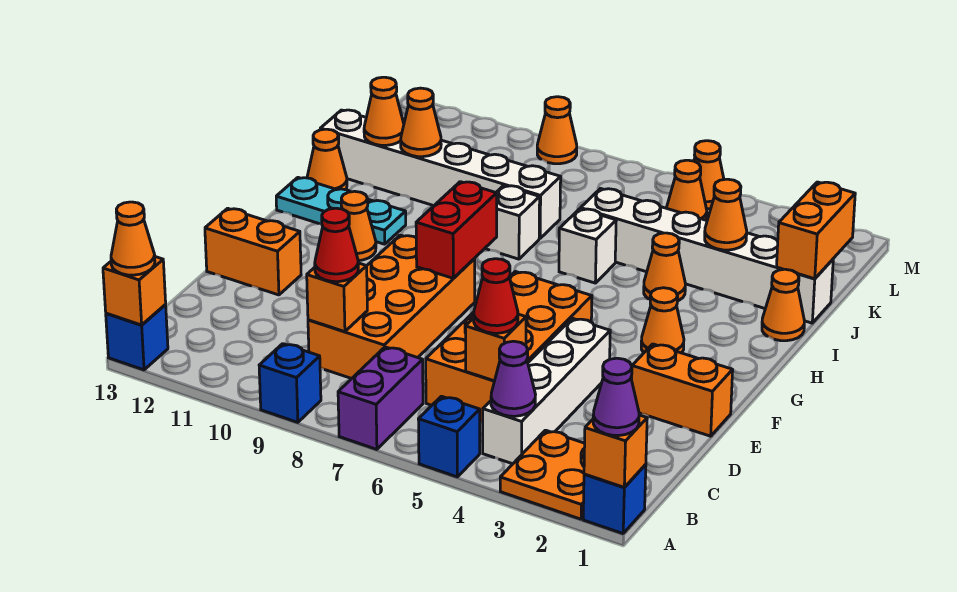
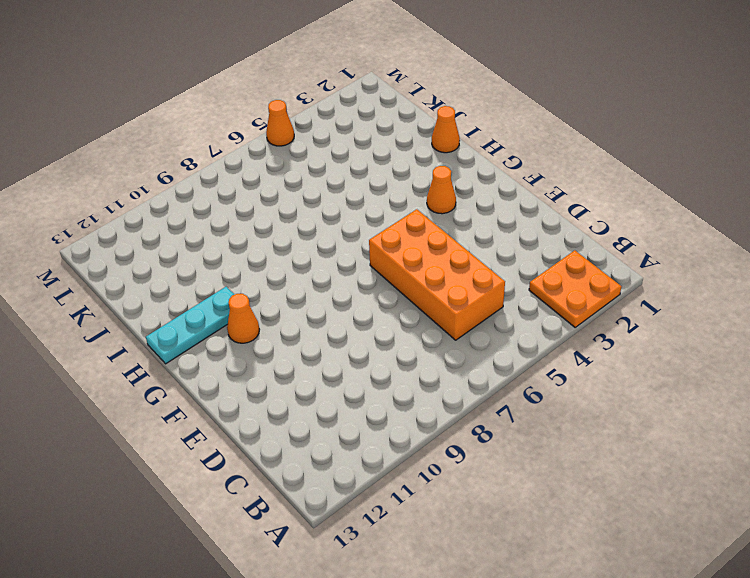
none -> blue brick A1 level 1
none -> blue brick A5 level 1
none -> purple brick A7:B7 level 1
none -> blue brick A9 level 1

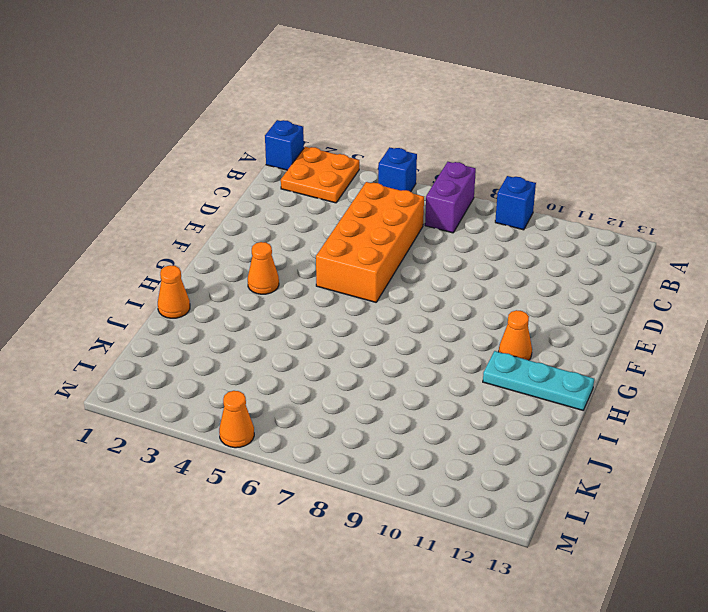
none -> blue brick A13 level 1
none -> white brick B4:E4 level 1
none -> orange brick C8:F9 level 1
none -> orange brick E1:E2 level 1

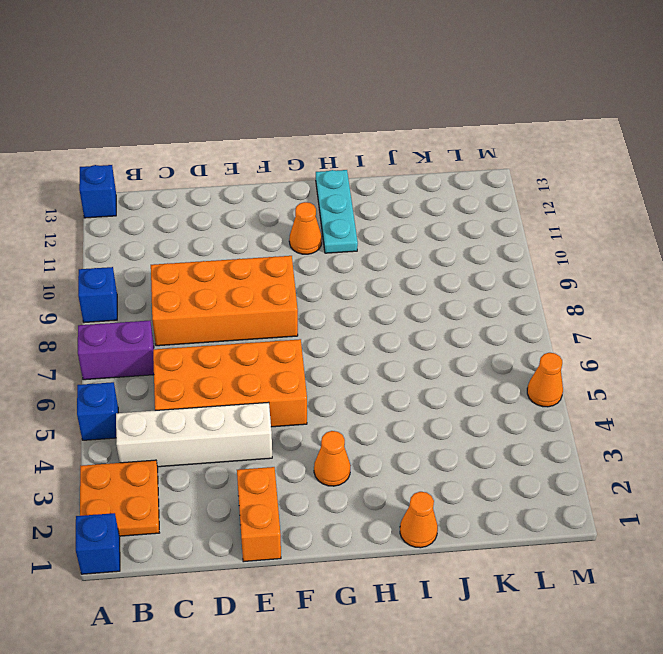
none -> orange brick E12:E13 level 1
none -> orange cone I4 level 1
none -> white brick I6 level 1
none -> white brick I8 level 1

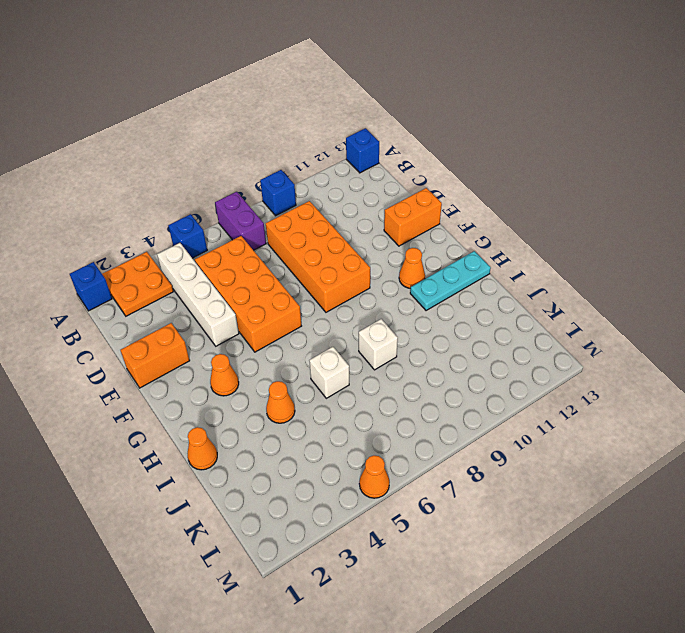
none -> orange cone I13 level 1
none -> white brick J1:J6 level 1
none -> white brick J8:J13 level 1
none -> orange cone L5 level 1

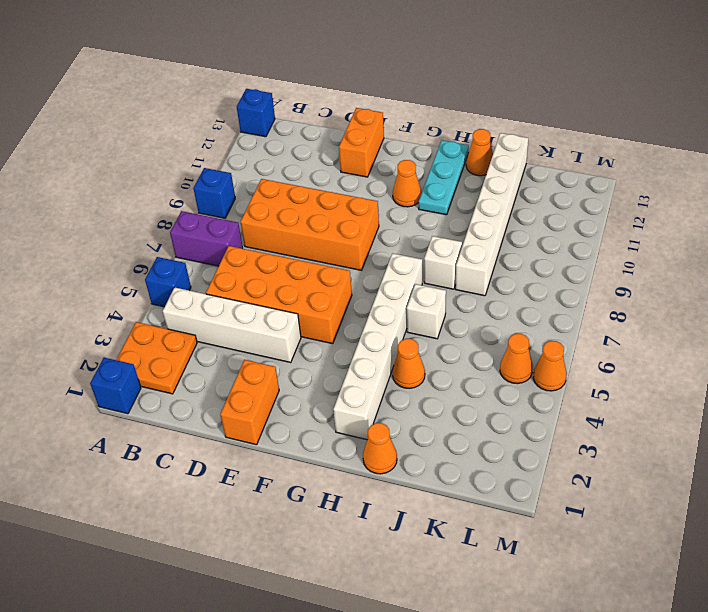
white brick H2:H7 level 1 -> white brick J1:J6 level 1
none -> orange cone G3 level 1
none -> orange cone M9 level 1
none -> orange brick A1 level 2
none -> orange brick A13 level 2

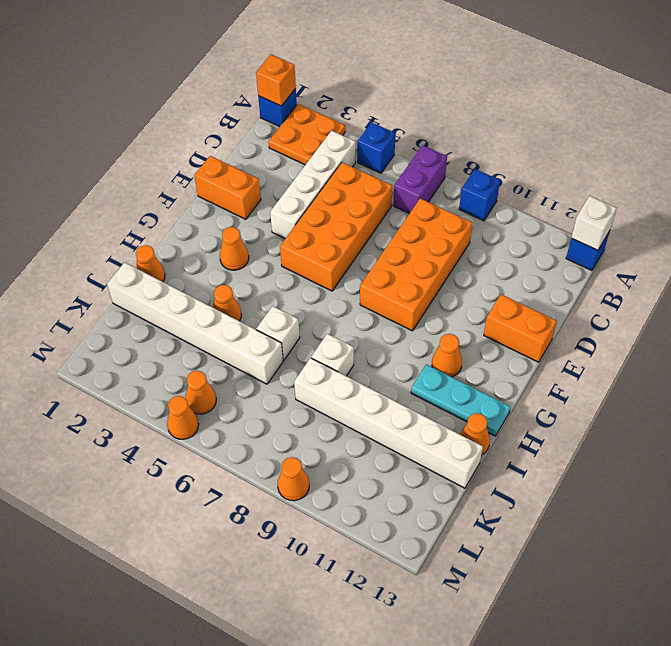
white brick A13 level 2 -> orange brick A13 level 2
none -> purple cone B4 level 2
none -> orange brick C5 level 2
none -> orange brick C9 level 2
none -> red brick F8:G8 level 2

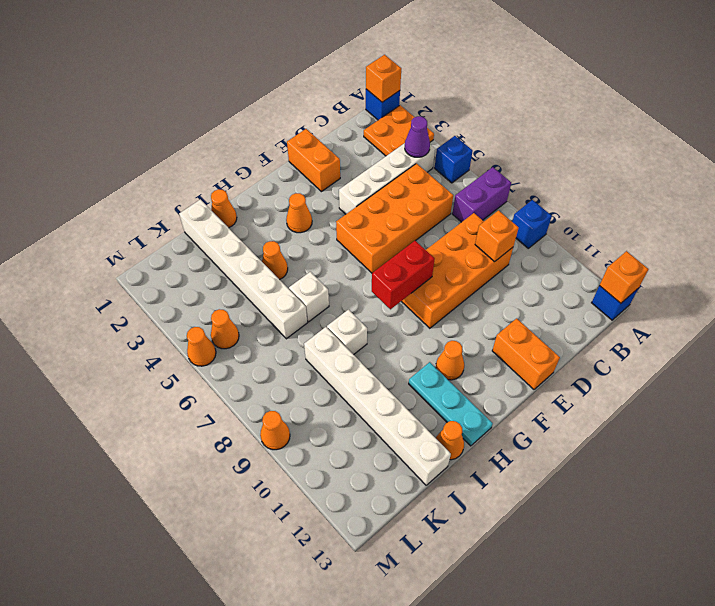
none -> orange brick C5 level 2
none -> orange brick J1:K1 level 2
none -> orange cone J3 level 2
none -> orange cone J11 level 2

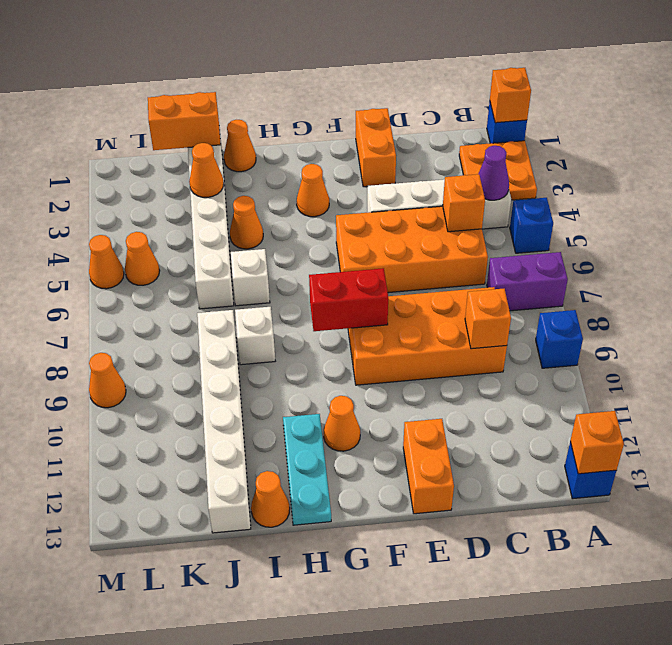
none -> orange cone J11 level 2
none -> orange cone J12 level 2
none -> purple cone A1 level 3
none -> orange cone A13 level 3

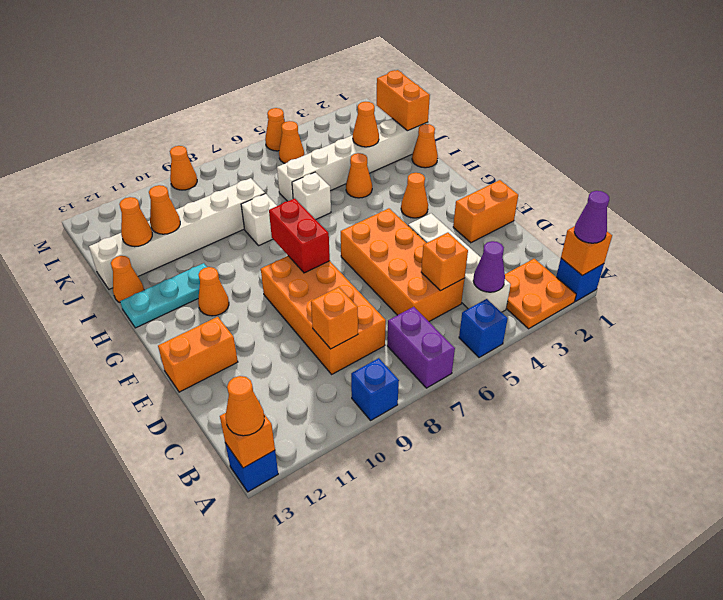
none -> red cone C5 level 3
none -> red cone C9 level 3

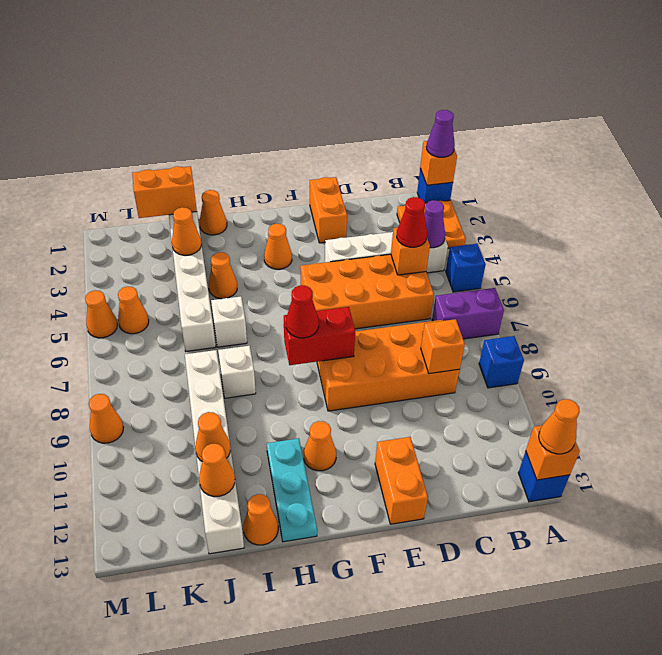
red cone G8 level 3 -> red cone C9 level 3

